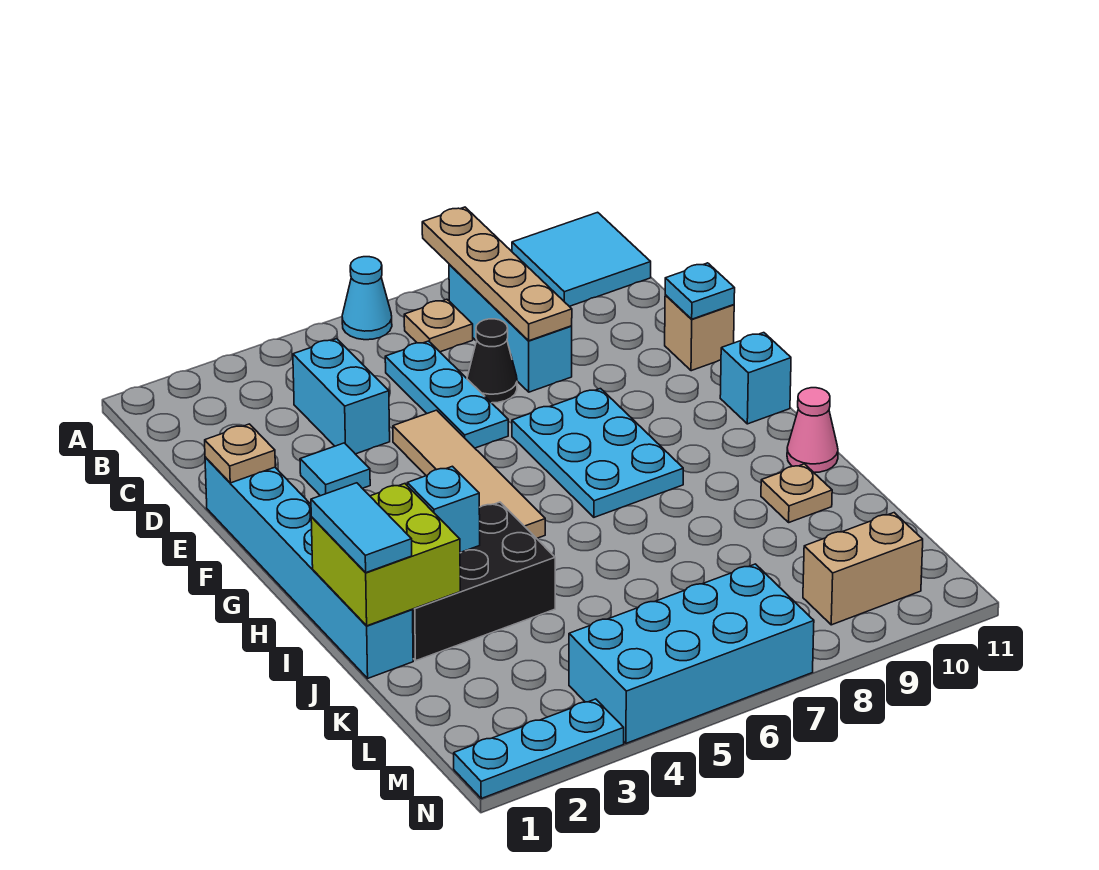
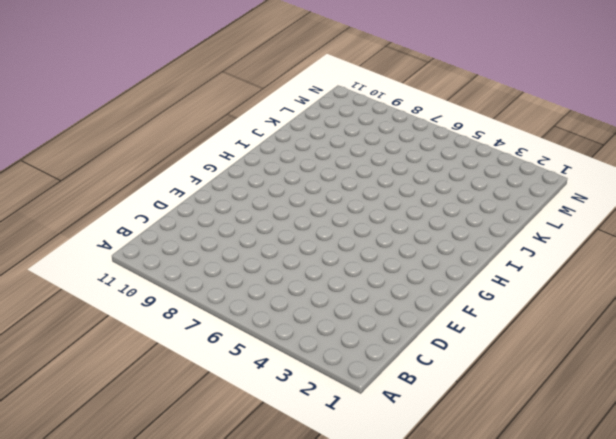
none -> cyan cone A6 level 1
none -> cyan tile A10:B11 level 1
none -> tan plate B7 level 1

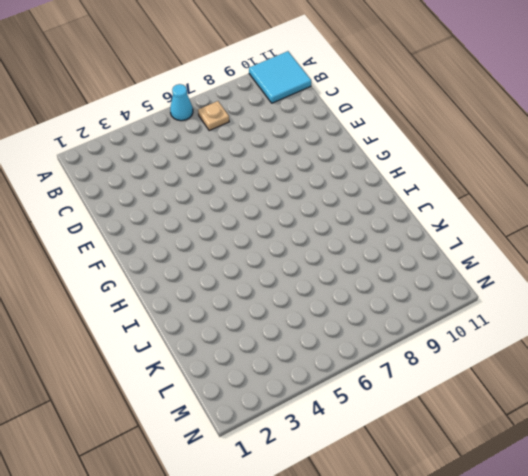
none -> cyan brick B8:D8 level 1
none -> cyan brick C4:D4 level 1
none -> cyan plate C6:E6 level 1

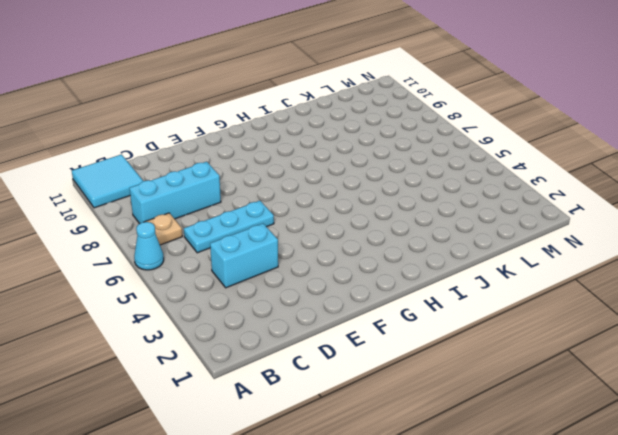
none -> black cone D7 level 1
none -> cyan brick E1:J1 level 1
none -> cyan tile E3 level 1

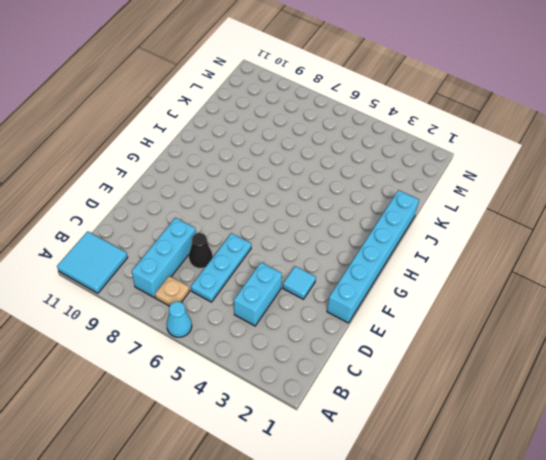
none -> tan tile E5:H5 level 1
none -> tan brick E11 level 1
none -> cyan plate F7:H8 level 1

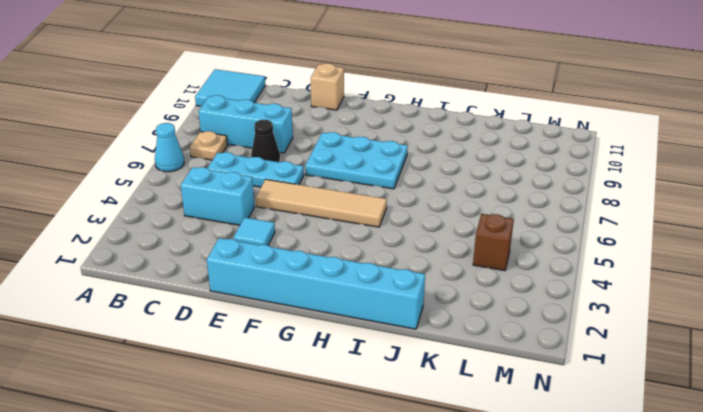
brown brick L4 level 1 -> none
none -> cyan brick G11 level 1
none -> black brick I2:J4 level 1
none -> pink cone I11 level 1

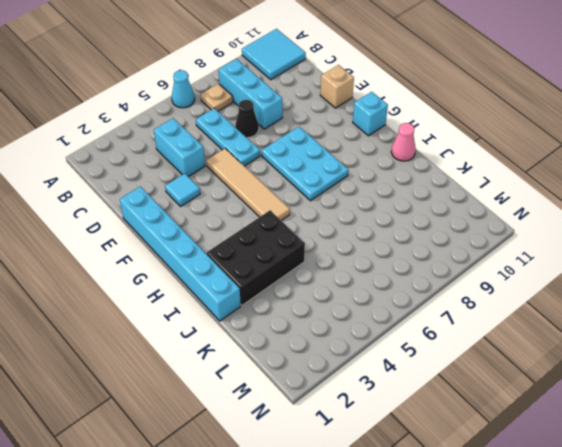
none -> tan plate J10 level 1
none -> cyan brick M4:N7 level 1
none -> tan brick M9:M10 level 1

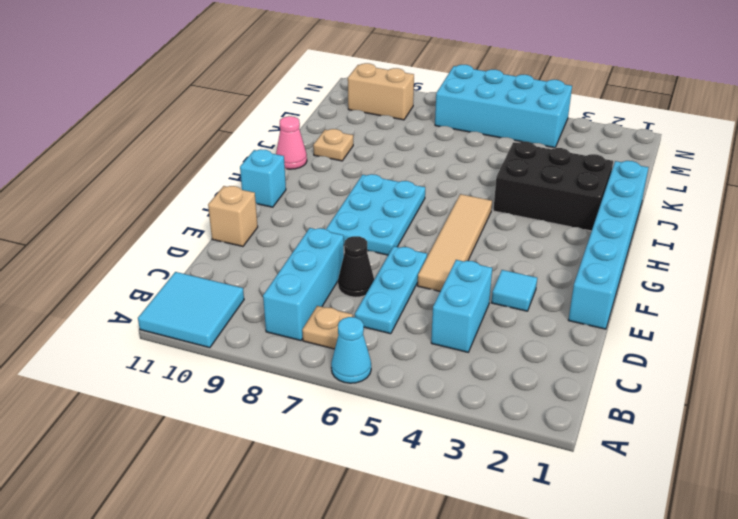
none -> cyan plate N1:N3 level 1
none -> tan plate A8:D8 level 2
none -> tan plate E1 level 2

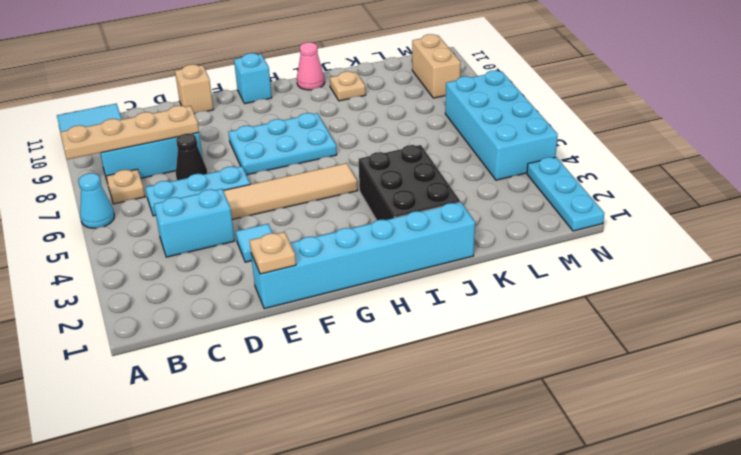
none -> cyan plate E11 level 2
none -> lime brick I1:J2 level 2
none -> cyan brick I3 level 2

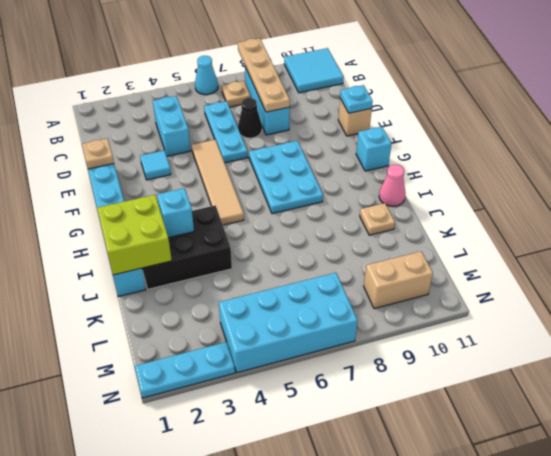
none -> cyan tile I1:J1 level 3

